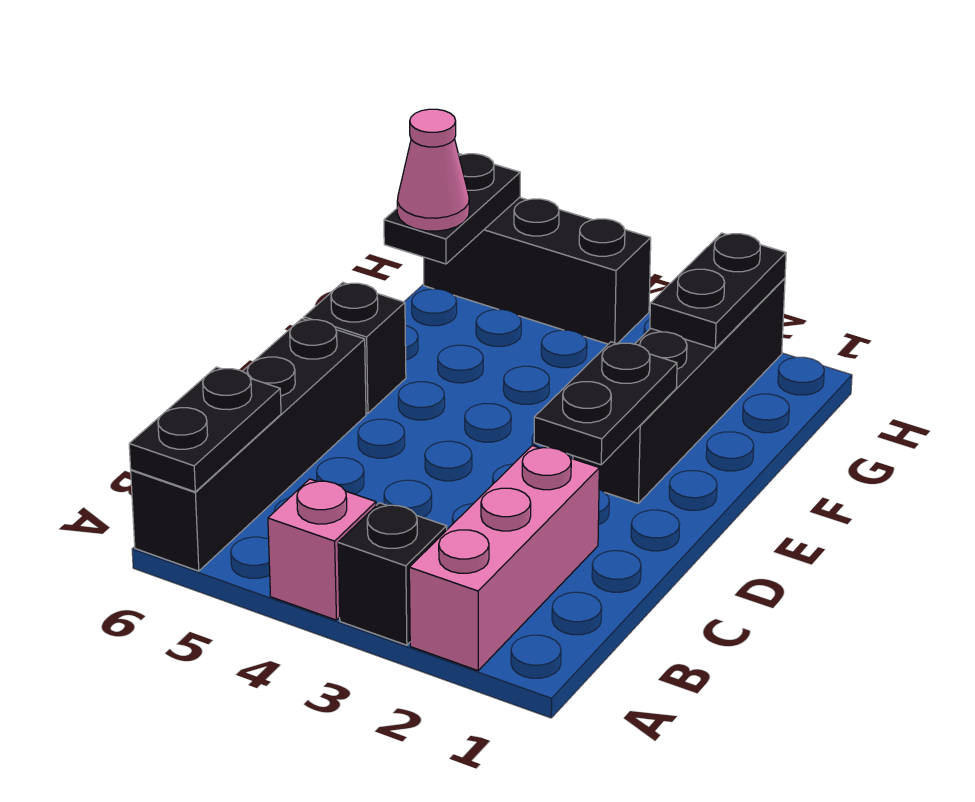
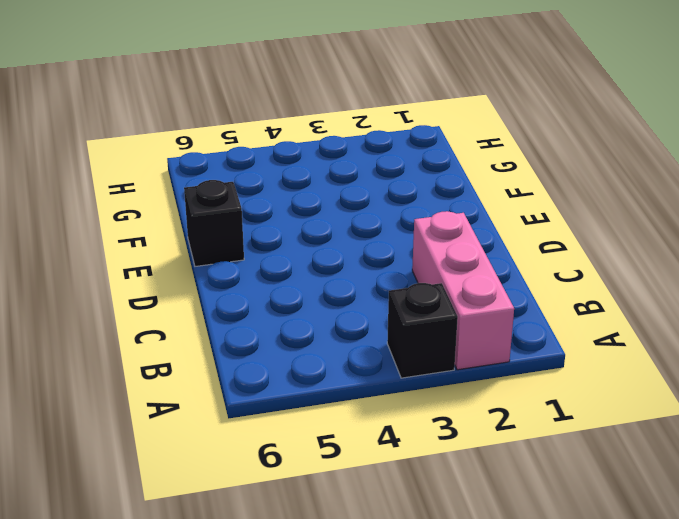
none -> pink brick A4 level 1
none -> black brick A6:D6 level 1
none -> black brick E2:H2 level 1

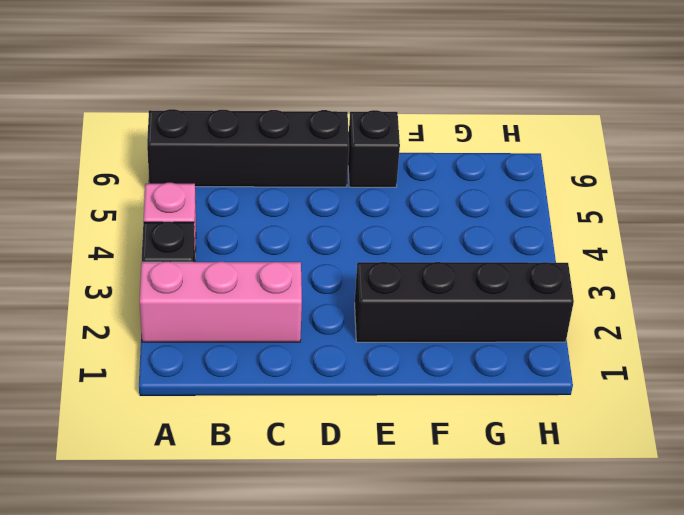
none -> black brick H4:H6 level 1
none -> black plate A6:B6 level 2
none -> black plate D2:E2 level 2

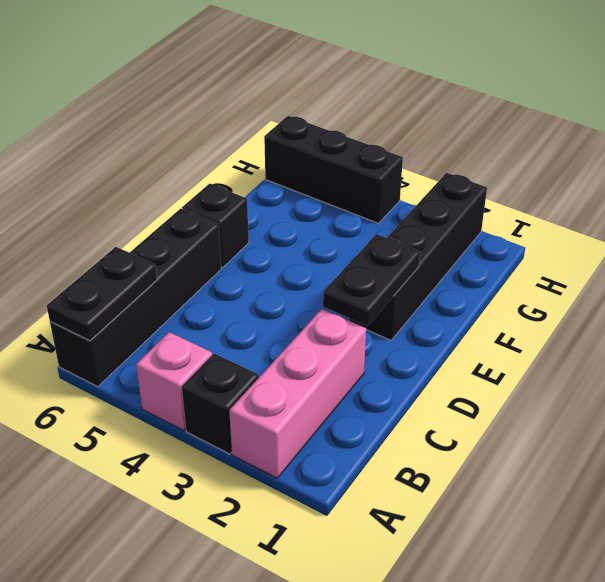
none -> black plate G2:H2 level 2
none -> black plate G6:H6 level 2
none -> pink cone G6 level 3

